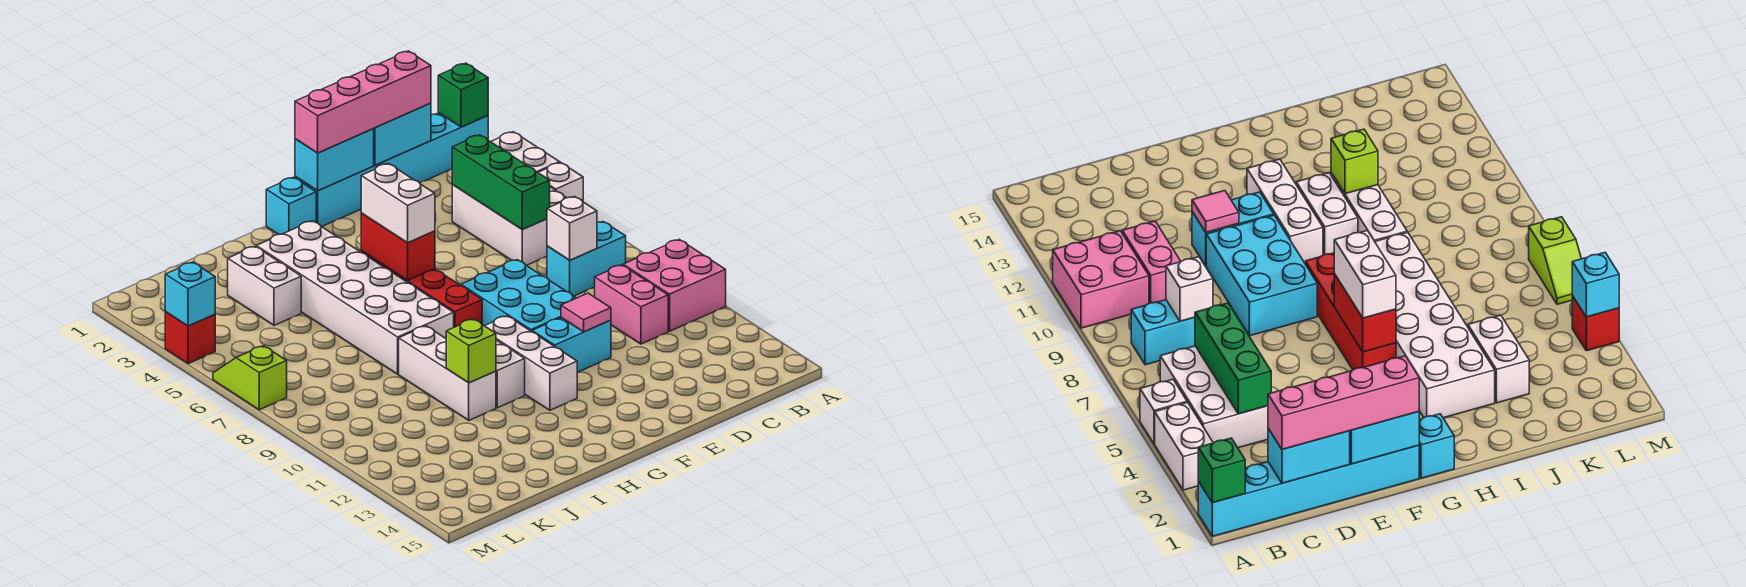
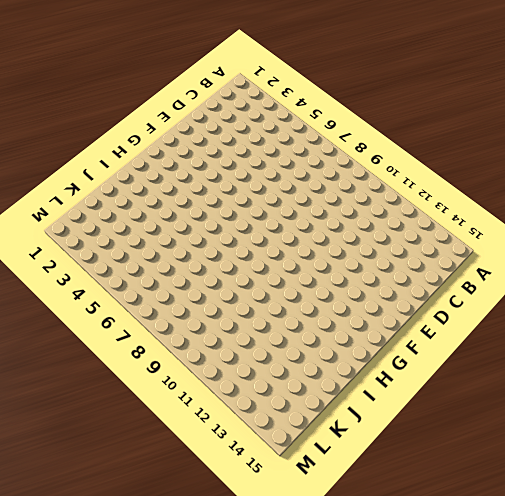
none -> cyan brick A1:F1 level 1
none -> white brick A3:A4 level 1
none -> white brick A5 level 1

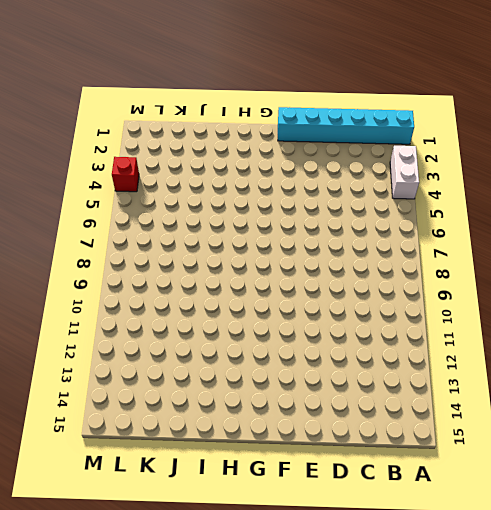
none -> white brick A5 level 1
none -> pink brick A10:B11 level 1
none -> white brick B4:C6 level 1

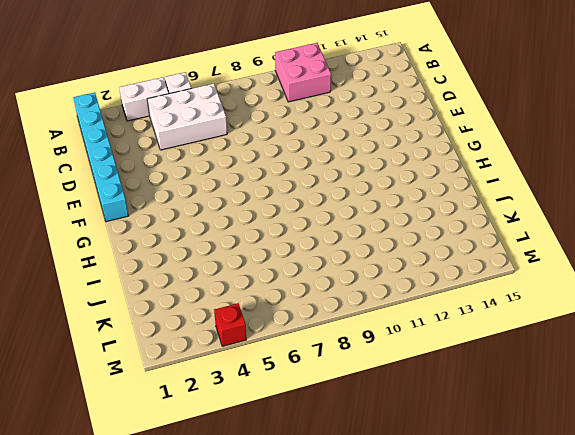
none -> cyan brick B8:C8 level 1
none -> pink brick C10:C11 level 1
none -> cyan brick E8:F10 level 1

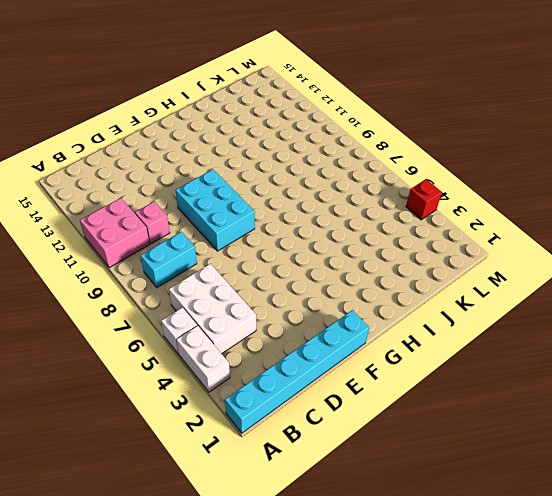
pink brick C10 level 1 -> pink brick C10:C11 level 1
none -> cyan brick E11:F11 level 1
none -> cyan brick G1 level 1
none -> red brick G5:G8 level 1

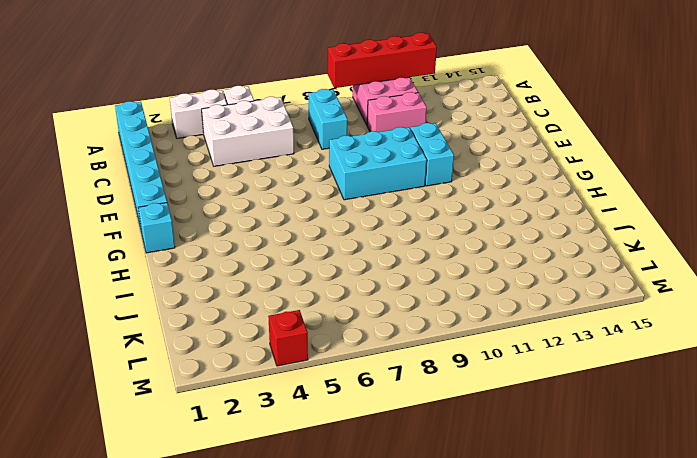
red brick A9:A12 level 2 -> red brick G5:G8 level 1
none -> white brick G10:G12 level 1
none -> white brick H3:I8 level 1
none -> white brick H10:H11 level 1

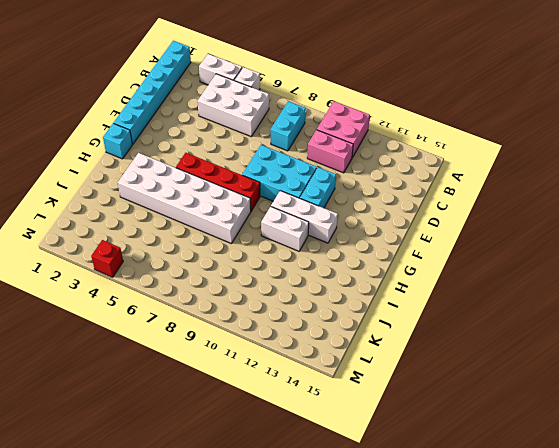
none -> white brick I9:I11 level 1
none -> white brick J3:J4 level 1
none -> lime slope M6:M7 level 1 top 7

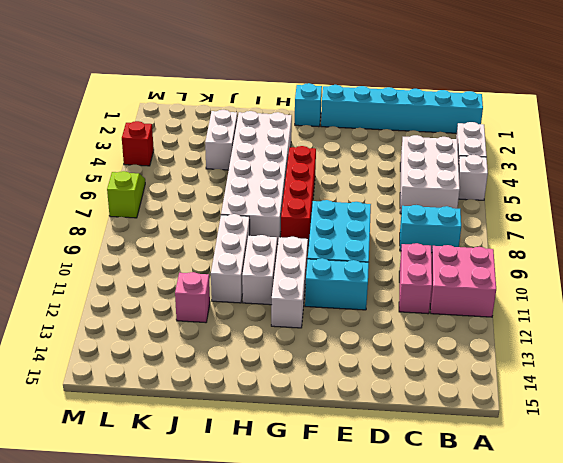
pink brick J12 level 1 -> none
none -> green brick A1 level 2
none -> cyan brick C1:D1 level 2
none -> green brick C4:C6 level 2

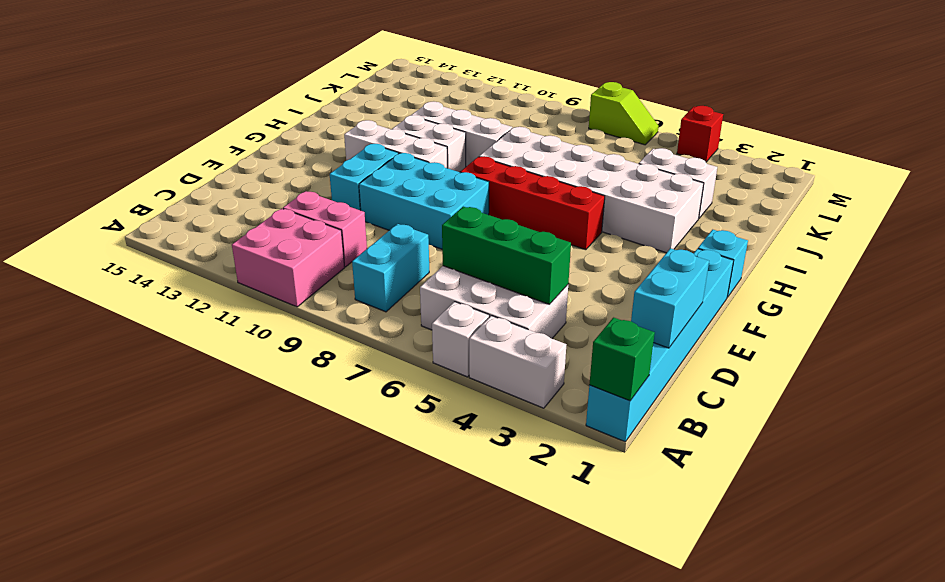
none -> white brick C8 level 2
none -> cyan brick E1:F1 level 2
none -> pink tile E11 level 2

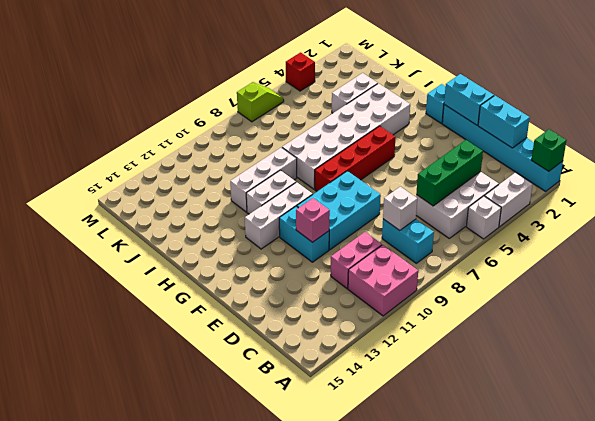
pink brick E11 level 2 -> pink tile E11 level 2
none -> red brick G5:G6 level 2
none -> lime brick I11 level 2
none -> cyan brick M4 level 2

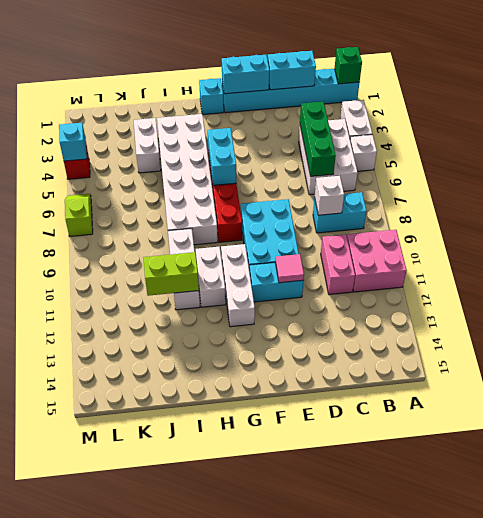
cyan brick G5:G6 level 2 -> red brick G5:G6 level 2
lime brick I11:J11 level 2 -> lime brick I11 level 2
none -> pink brick C1:F1 level 3
none -> white brick G5:G6 level 3

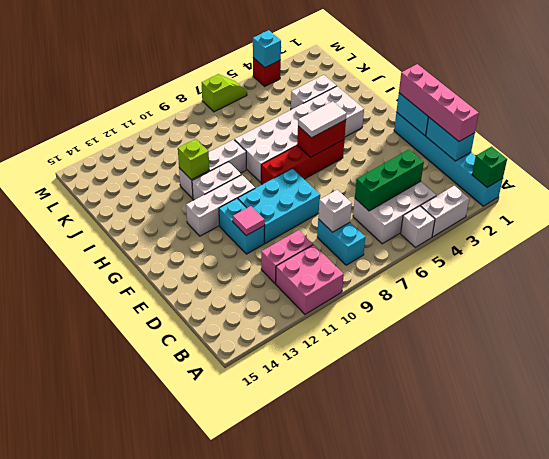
white tile G5:G6 level 3 -> white brick G5:G6 level 3
none -> cyan brick G1 level 1

